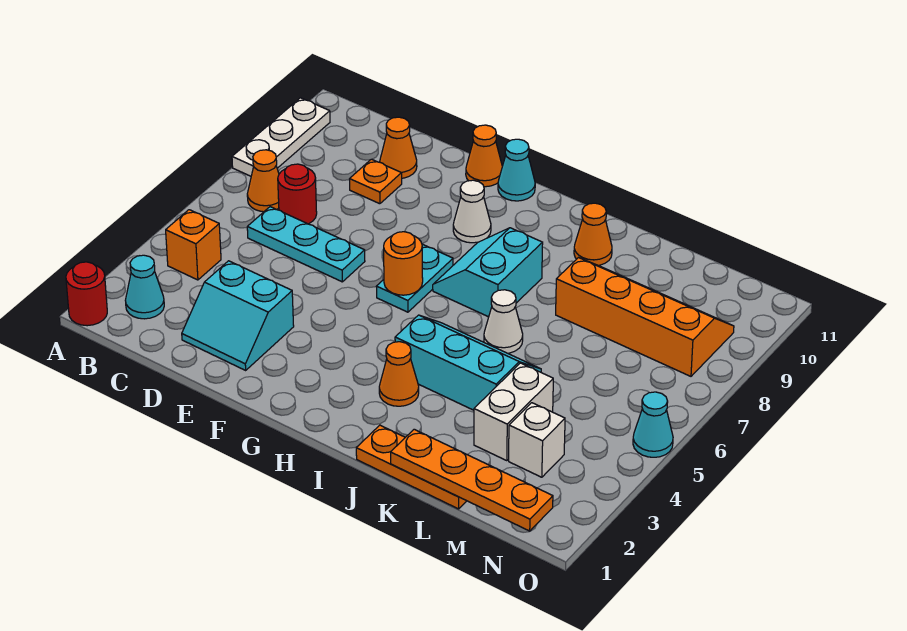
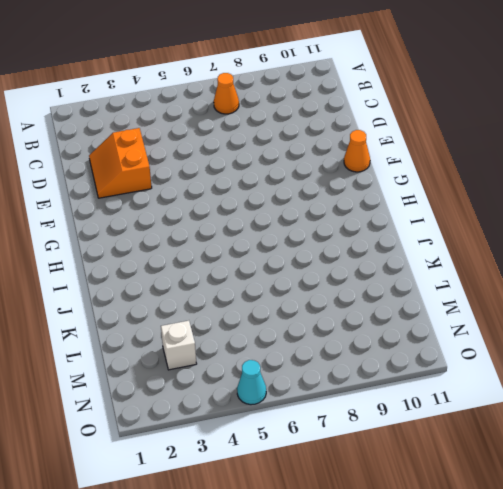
orange slope D2:E3 level 1 top 3 -> cyan slope D2:E3 level 1 top 3
none -> red round brick A1 level 1
none -> white plate A8:A10 level 1
none -> cyan cone B2 level 1

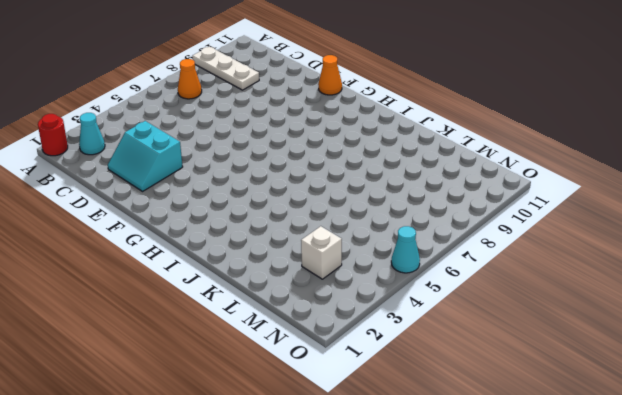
white plate A9:C9 level 1 -> white plate A8:A10 level 1
none -> orange brick B4 level 1
none -> cyan plate C6:E6 level 1
none -> red round brick C7 level 1

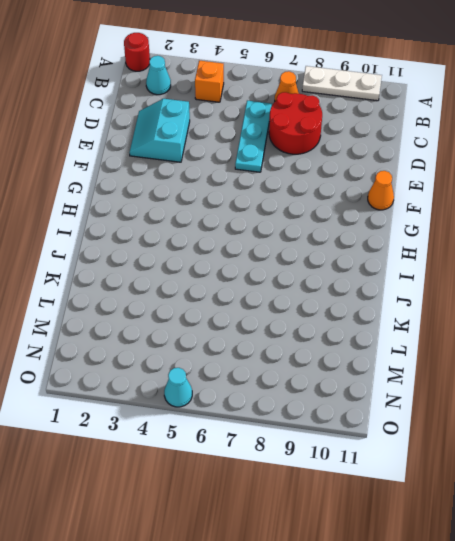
red round brick C7:D8 level 1 -> red round brick C7 level 1
none -> orange plate D9 level 1
none -> orange cone D10 level 1
none -> cyan plate G6:G7 level 1

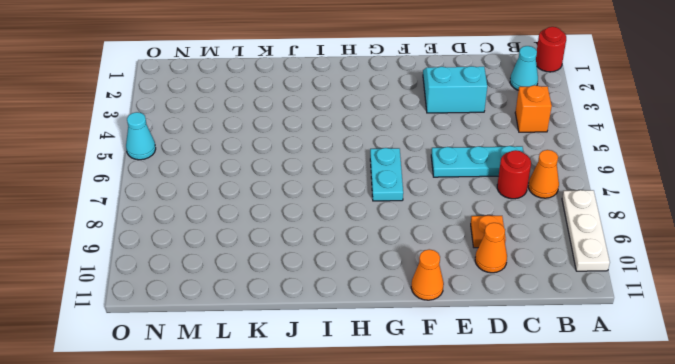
none -> white cone G9 level 1
none -> cyan cone G11 level 1
none -> cyan slope H7:I8 level 1 top I

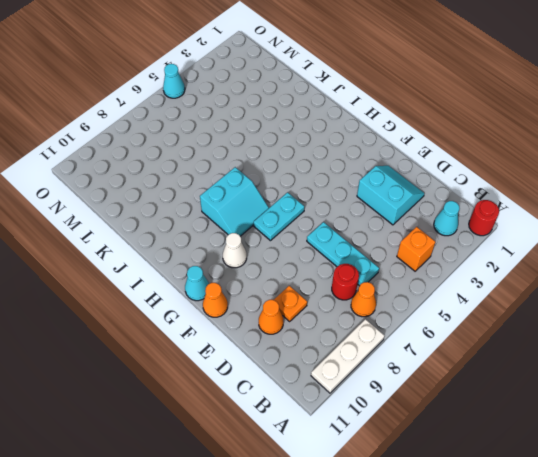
none -> orange cone I3 level 1
none -> cyan slope I4:K5 level 1 top 4
none -> orange plate J1:L1 level 1

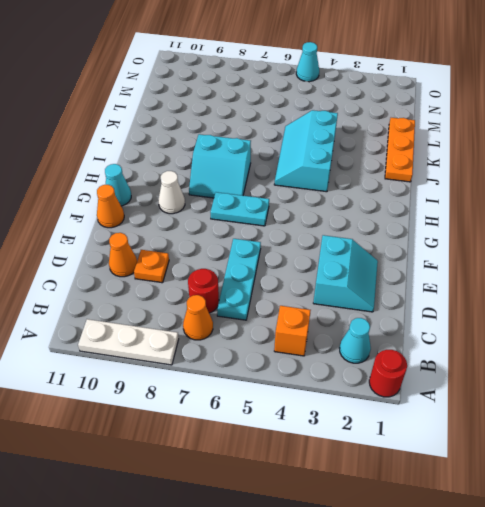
none -> orange cone I3 level 1
none -> white cone J6 level 1
none -> orange cone J10 level 1

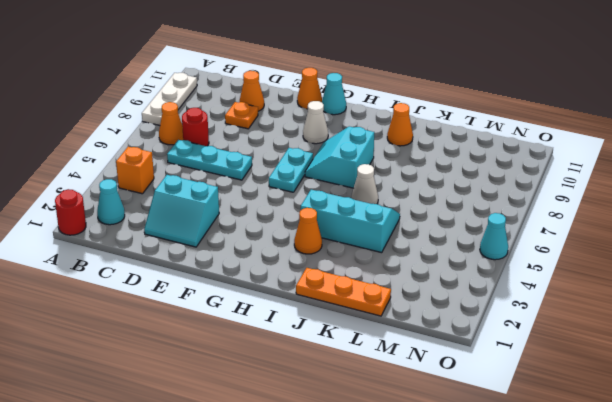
none -> orange slope K8:N9 level 1 top 8
none -> white brick L3:L4 level 1
none -> white brick M3 level 1

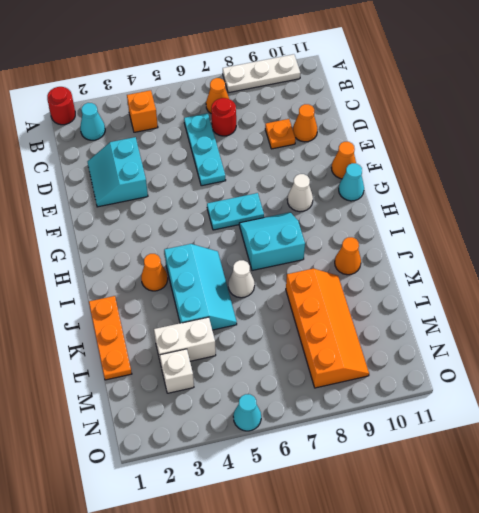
none -> orange round brick G6 level 2
none -> orange plate K1:N1 level 2

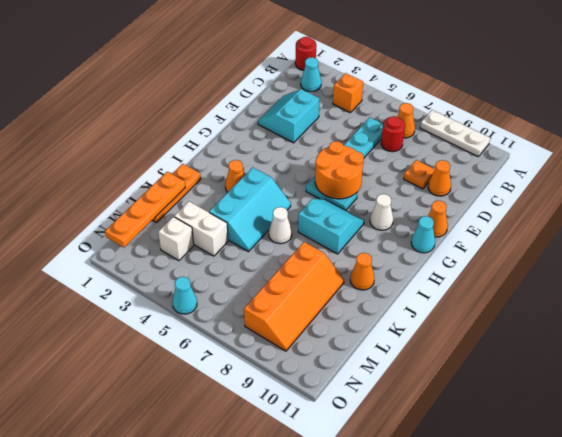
orange round brick F6:G7 level 2 -> orange round brick G6 level 2

